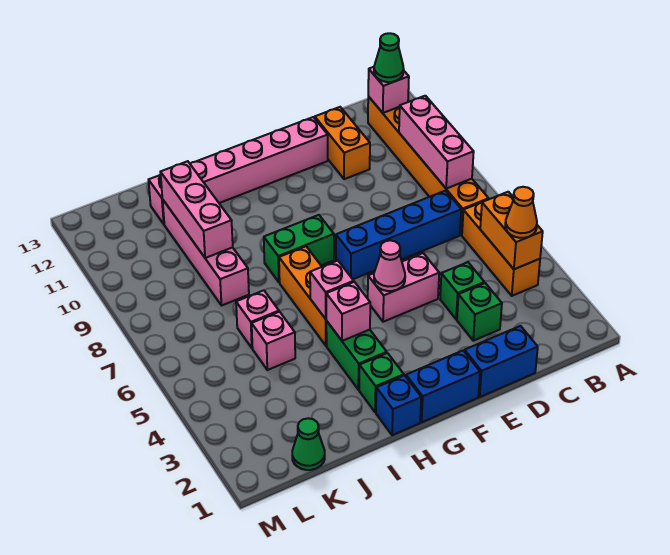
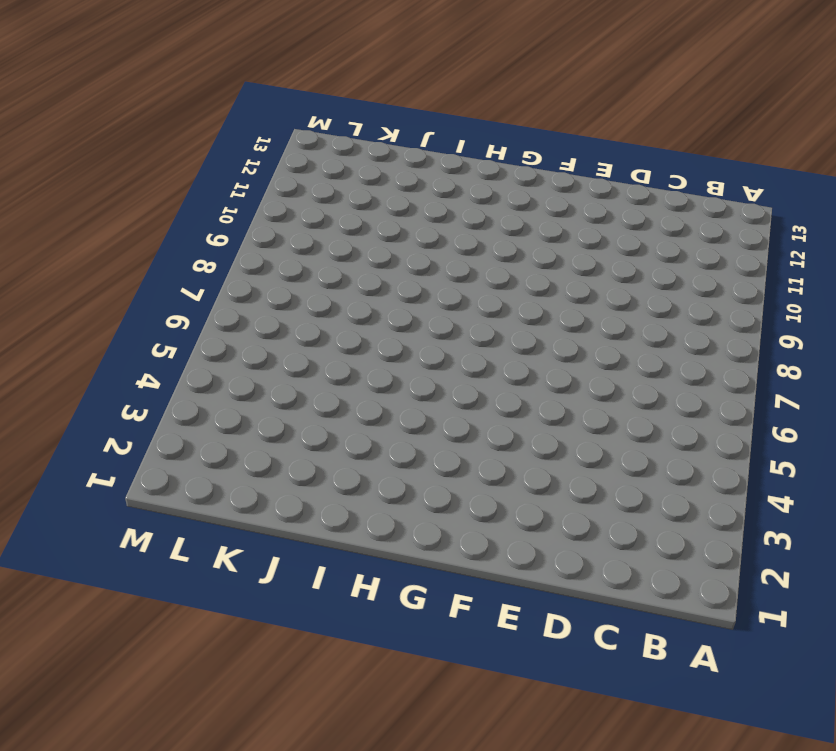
none -> orange brick B4:B6 level 1
none -> orange brick B7:B12 level 1
none -> blue brick C7:F7 level 1

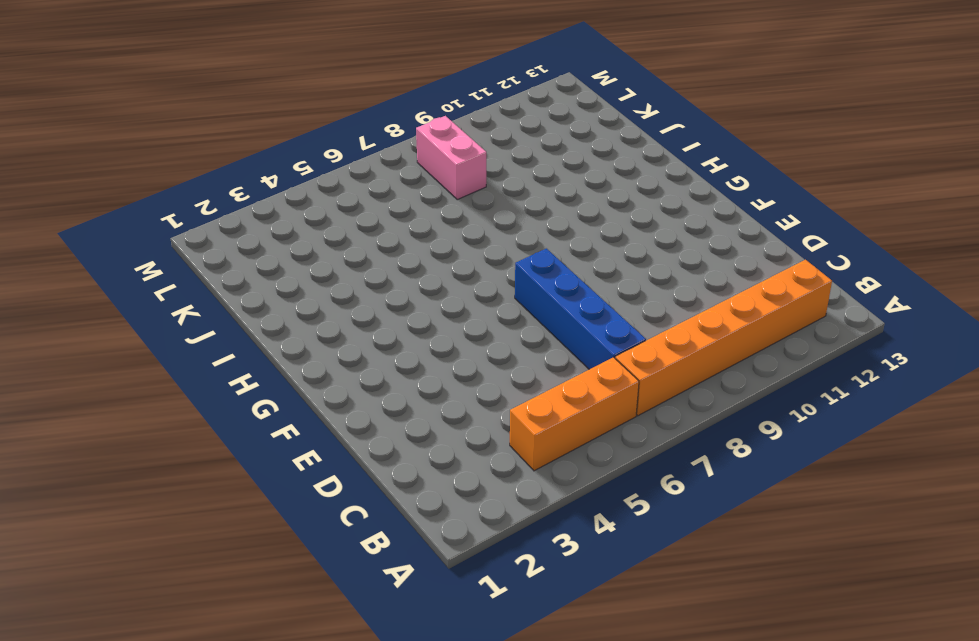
pink brick K8:L8 level 1 -> pink brick E5:F5 level 1
none -> blue brick D1:E1 level 1
none -> green brick D3 level 1
none -> green brick D4 level 1

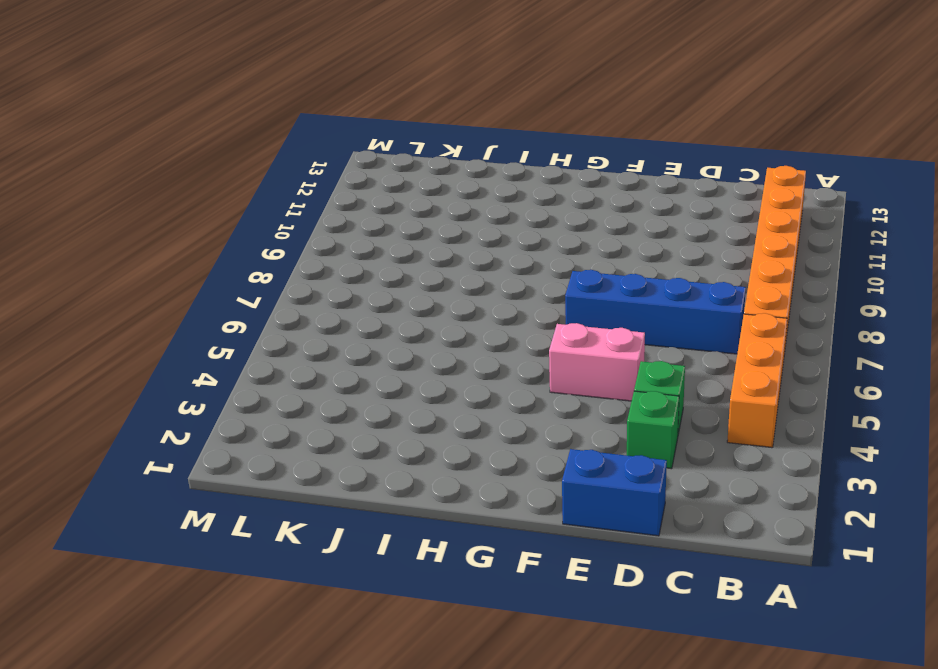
none -> orange brick D11:D12 level 1
none -> pink brick E12:J12 level 1
none -> blue brick F1:G1 level 1

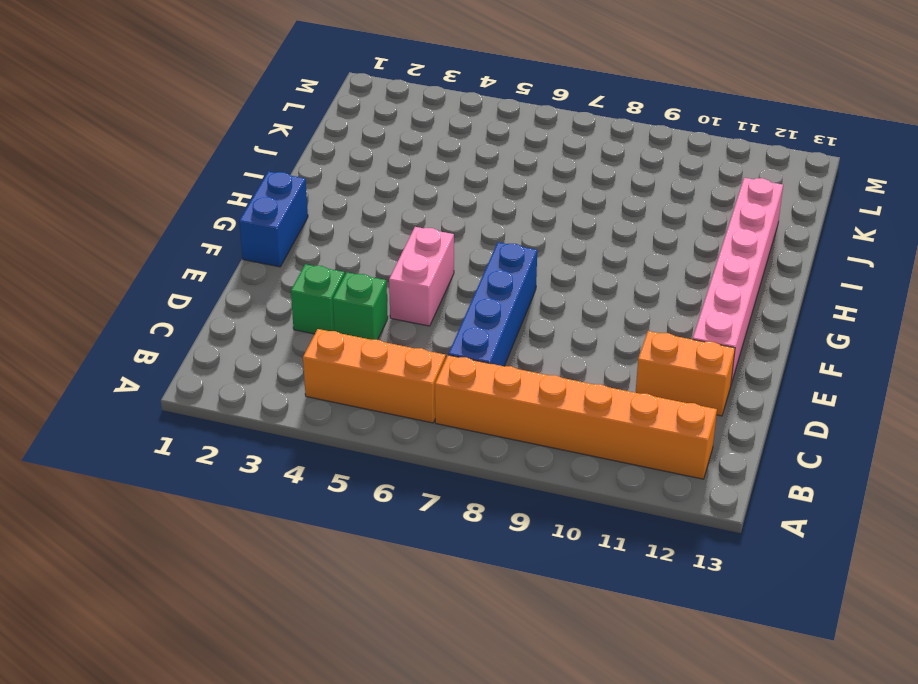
none -> blue brick D1:E1 level 1
none -> green brick G8:H8 level 1
none -> blue brick H1 level 1

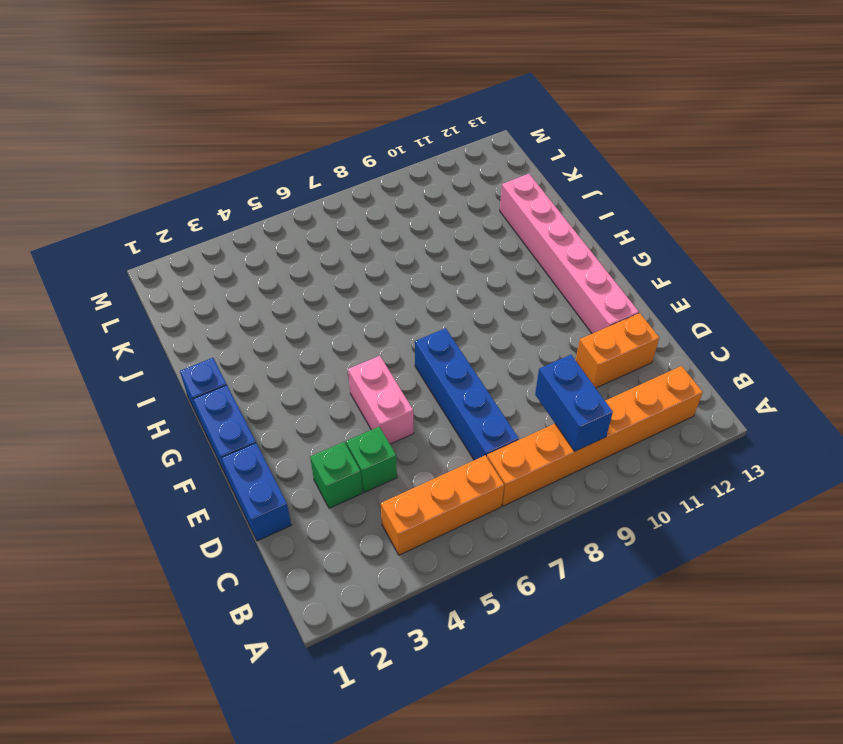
blue brick B9:C9 level 2 -> pink brick B8:B10 level 2
none -> green brick G8:H8 level 1
none -> green brick H2 level 1
none -> green brick H3:H4 level 1

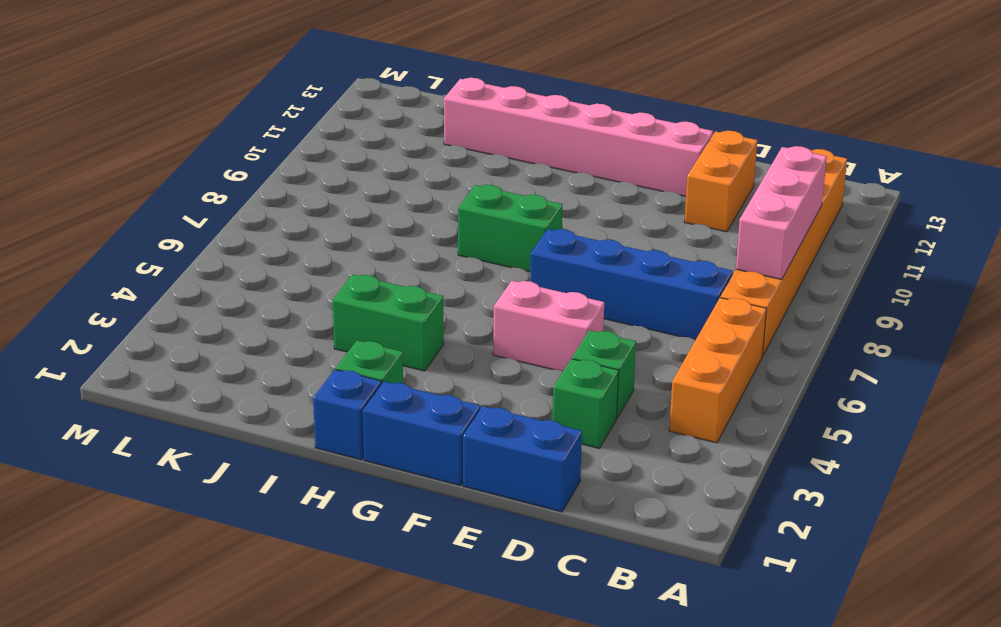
green brick H4:I4 level 1 -> green brick H3:H4 level 1
none -> orange brick H5:H7 level 1
none -> pink brick J5 level 1
none -> pink brick J6 level 1

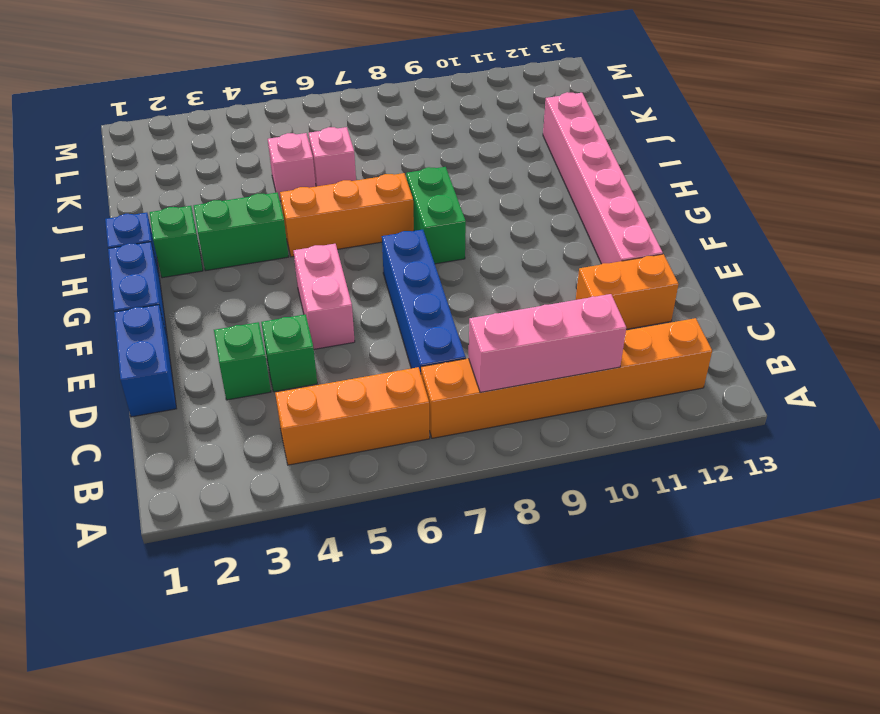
none -> pink brick J8:J11 level 1
none -> green cone K1 level 1
none -> orange brick B4:B5 level 2

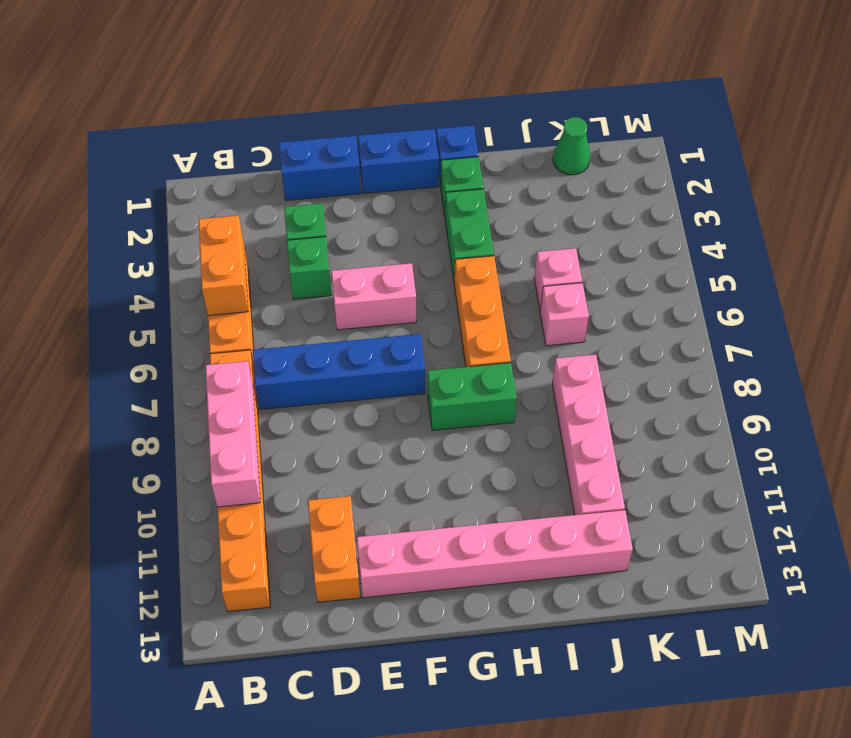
none -> pink brick B12 level 2
none -> pink cone F5 level 2
none -> pink brick H4 level 2

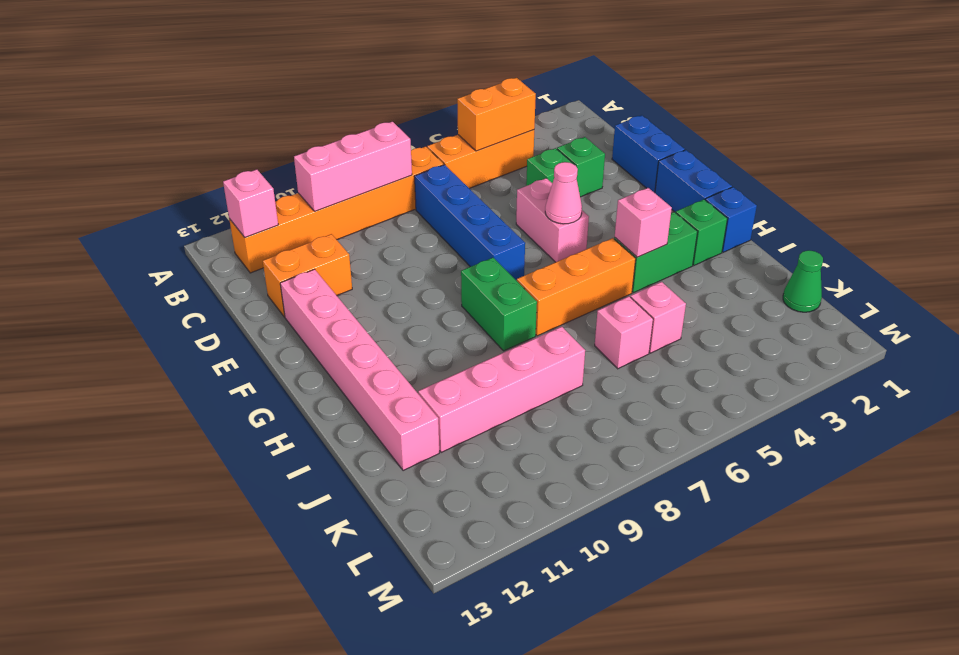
none -> pink brick H5 level 2
none -> pink brick J9:J11 level 2
none -> orange cone B4 level 3

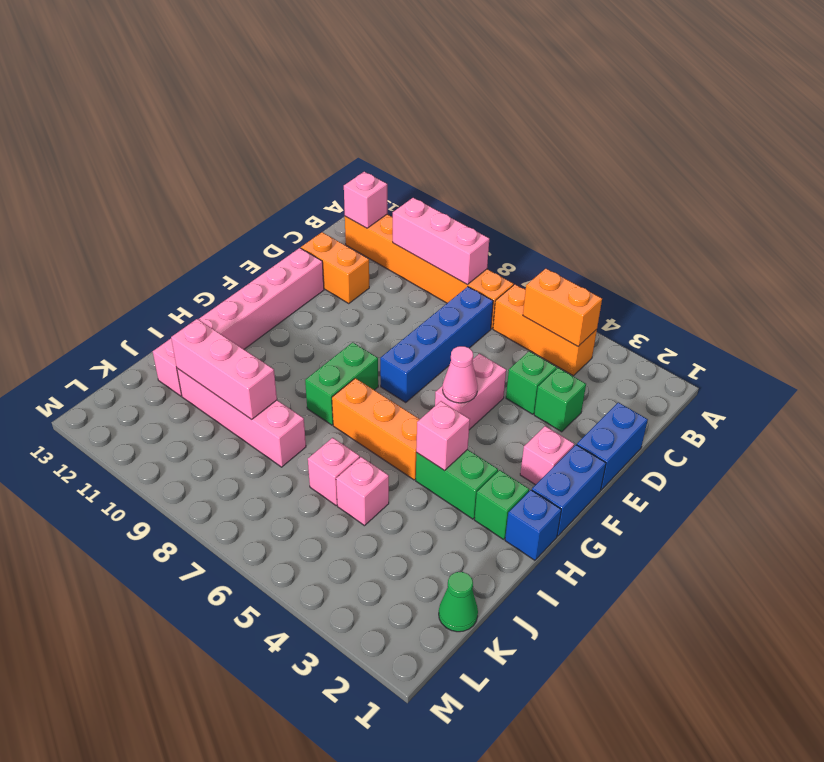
pink brick F2 level 1 -> pink brick H5 level 2
none -> orange cone B4 level 3
none -> green cone B12 level 3

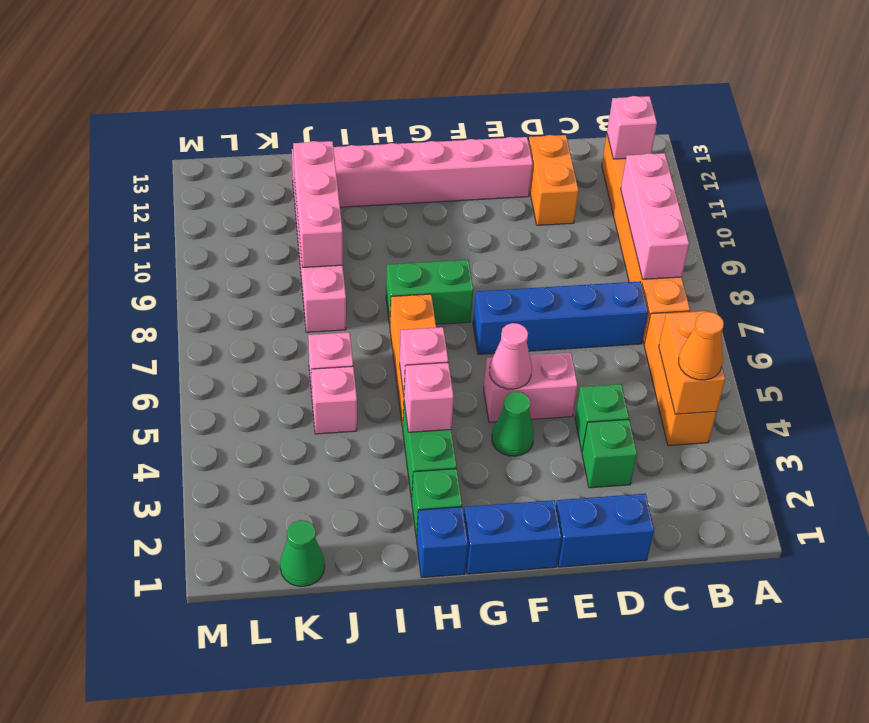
green cone F4 level 1 -> green cone B12 level 3

